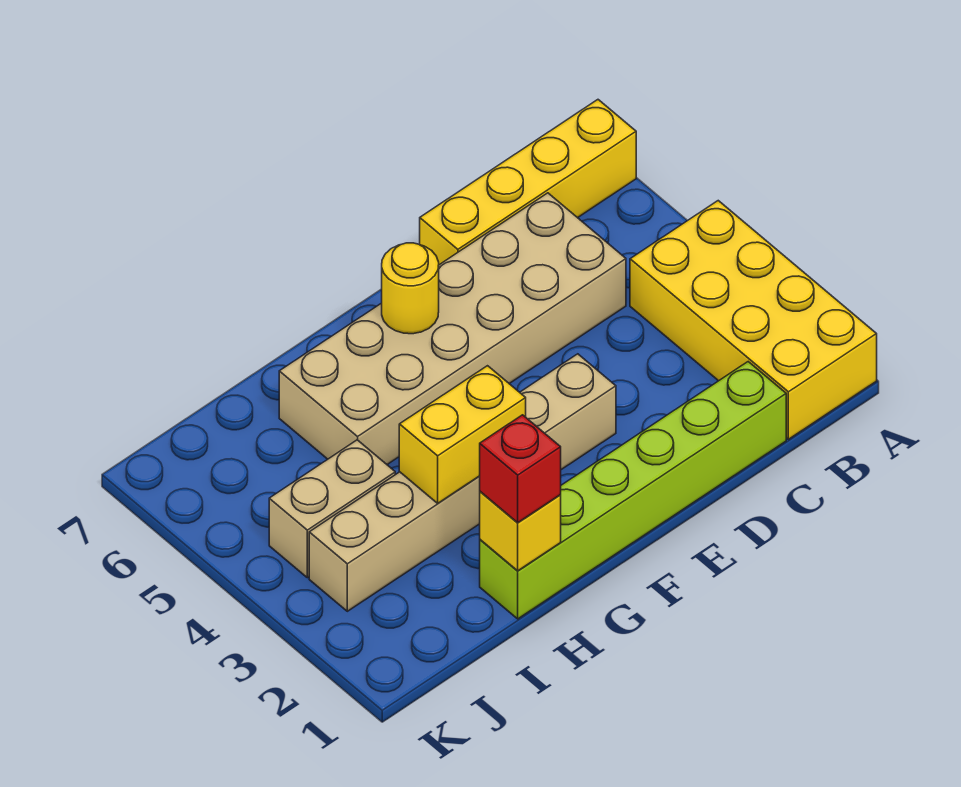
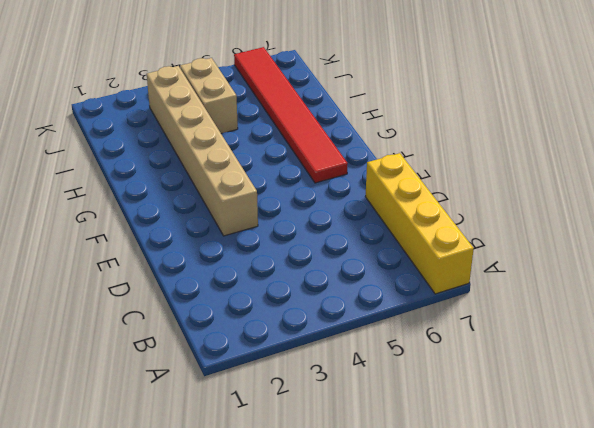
red tile F6:K6 level 1 -> tan brick C5:H6 level 1
none -> yellow brick A1:B4 level 1
none -> lime brick C1:H1 level 1

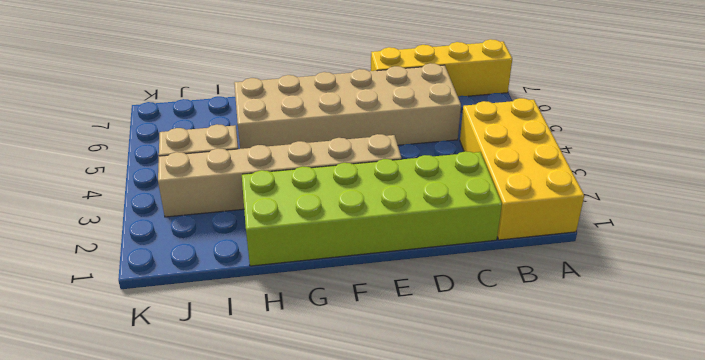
lime brick C1:H2 level 1 -> lime brick C1:H1 level 1
none -> yellow round brick F6 level 2
none -> yellow brick G3:H3 level 2

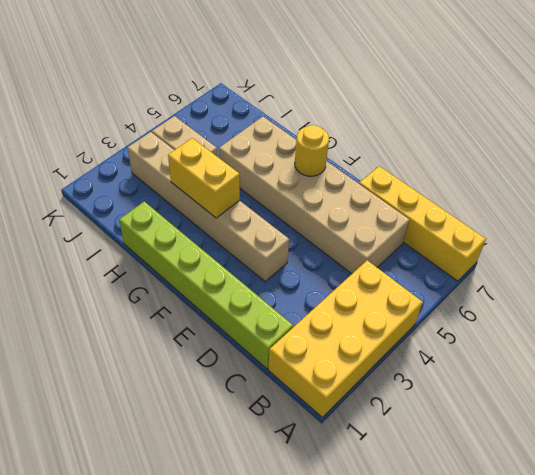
none -> yellow brick H1 level 2
none -> red brick H1 level 3

